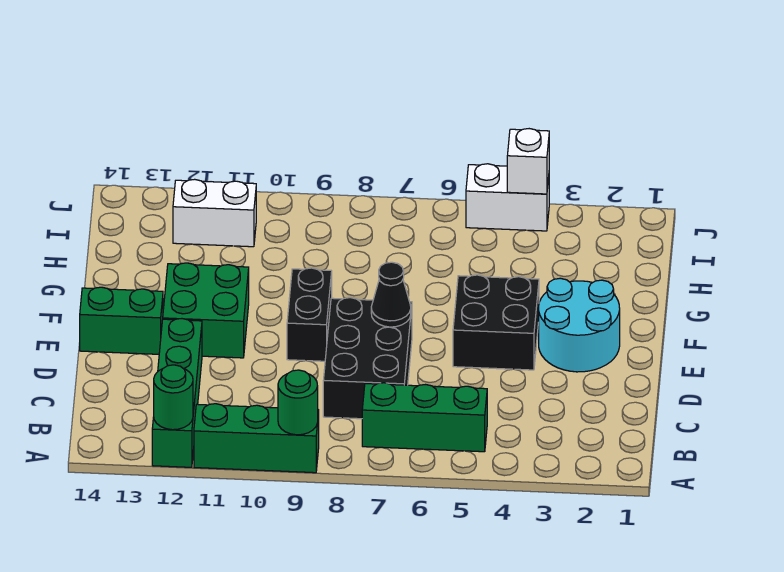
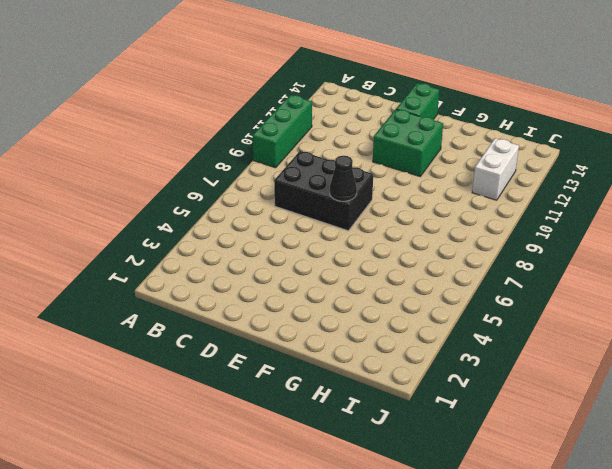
none -> green brick A12:D12 level 1
none -> green brick B5:B7 level 1
none -> cyan round brick E2:F3 level 1

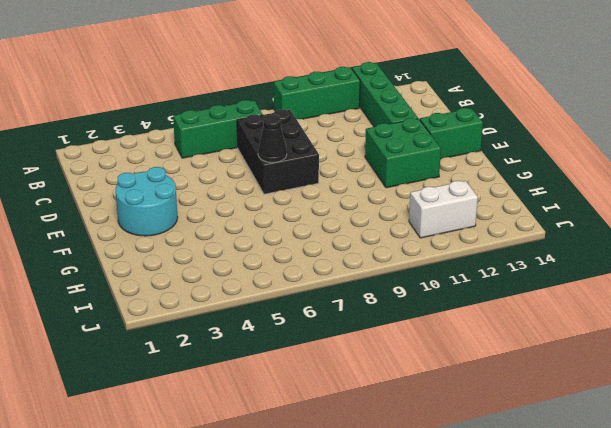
none -> black brick E4:F5 level 1
none -> black brick E9:F9 level 1
none -> white brick J4:J5 level 1

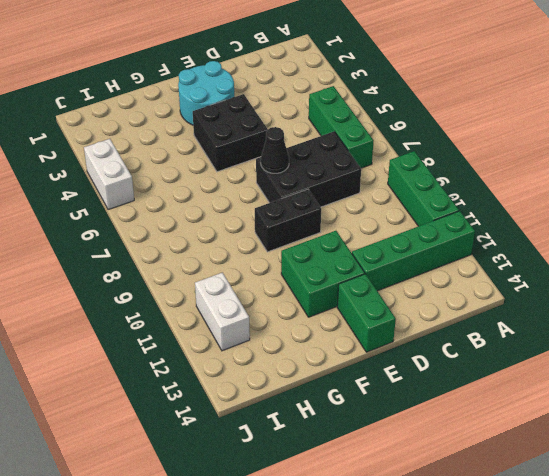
none -> green round brick A9 level 2
none -> green round brick A12 level 2
none -> white brick J4 level 2

